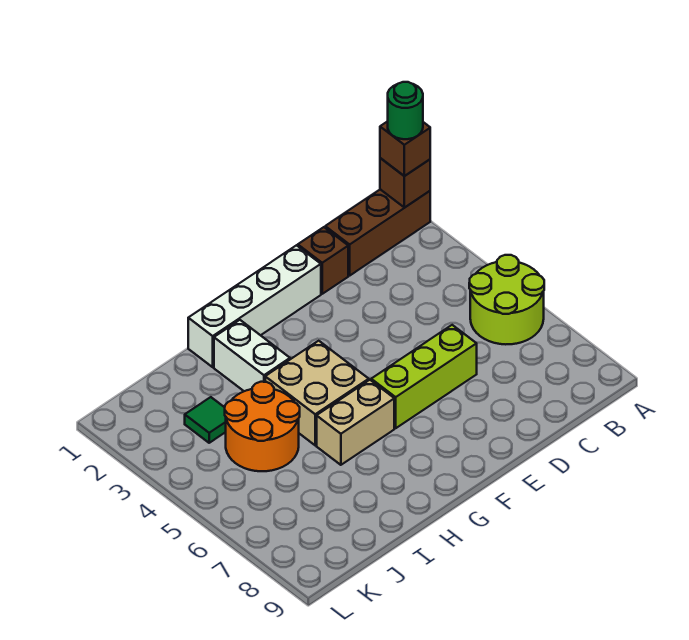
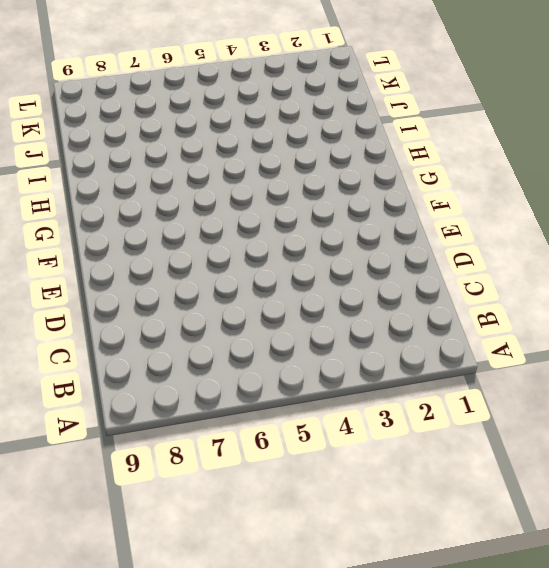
none -> brown brick A1:C1 level 1
none -> lime round brick A5:B6 level 1
none -> brown brick D1 level 1

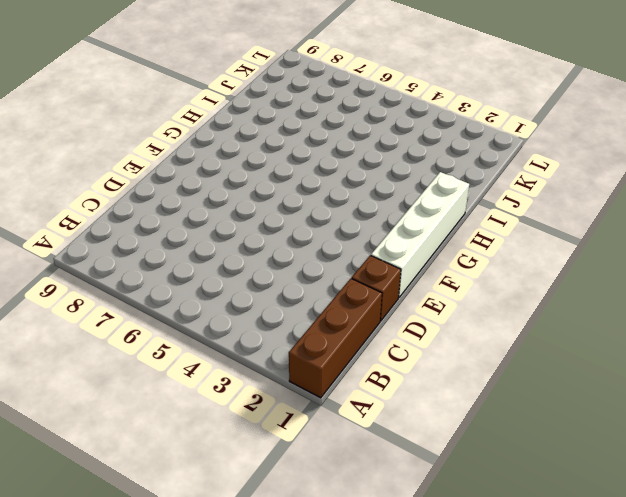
none -> lime round brick A5:B6 level 1
none -> lime brick D6:F6 level 1
none -> tan brick G4:H5 level 1

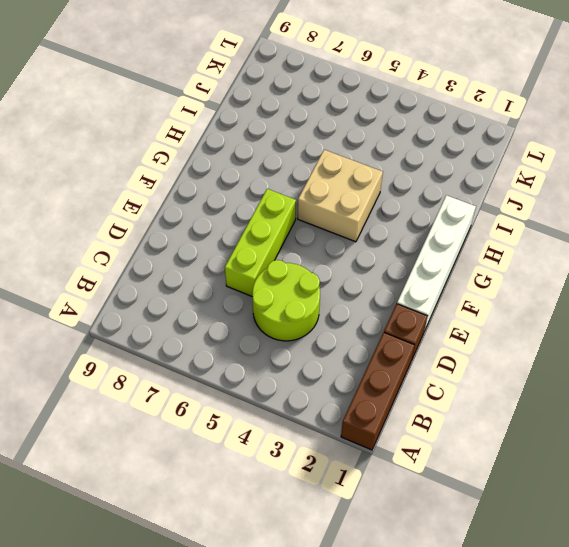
lime round brick C4:D5 level 1 -> lime round brick A5:B6 level 1
none -> tan brick G6:H6 level 1
none -> white brick H2:H3 level 1
none -> orange round brick I4:J5 level 1

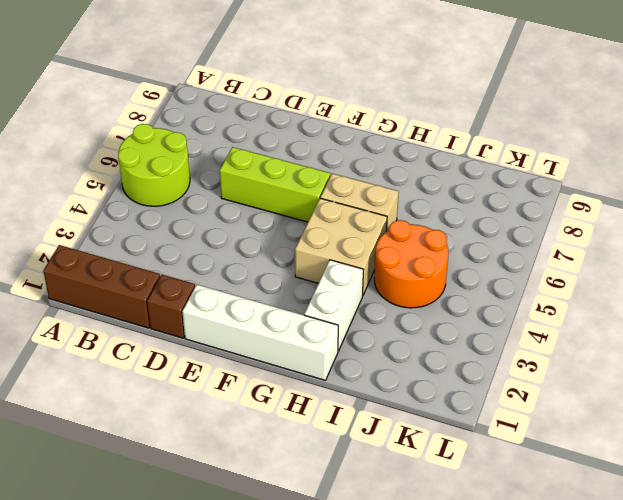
none -> green tile J3 level 1
none -> brown brick A1 level 2
none -> brown brick A1 level 3

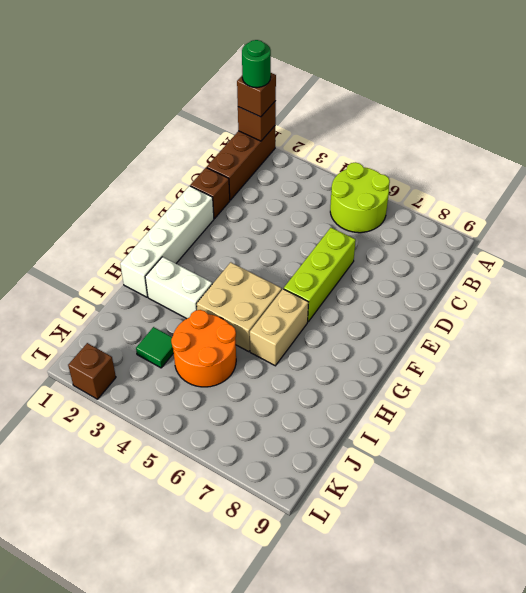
brown brick L2 level 1 -> none

